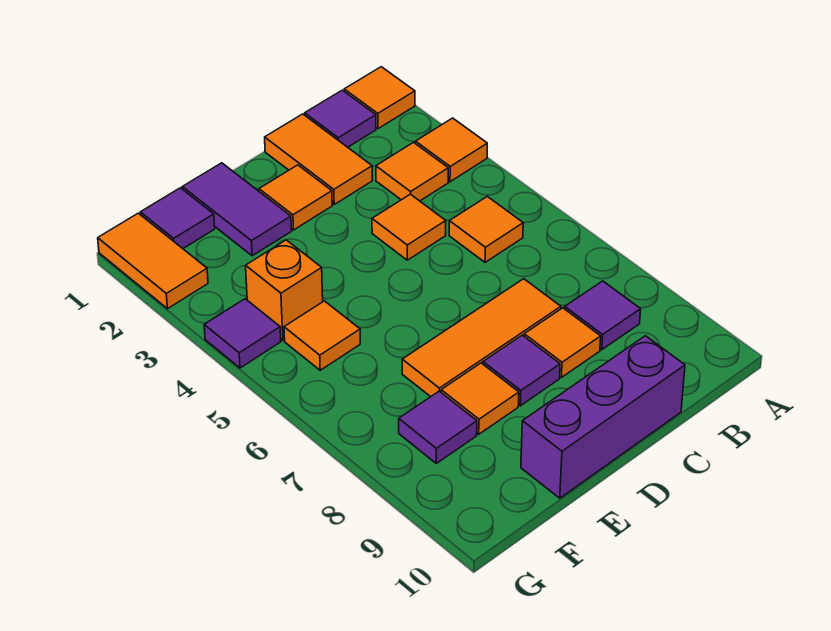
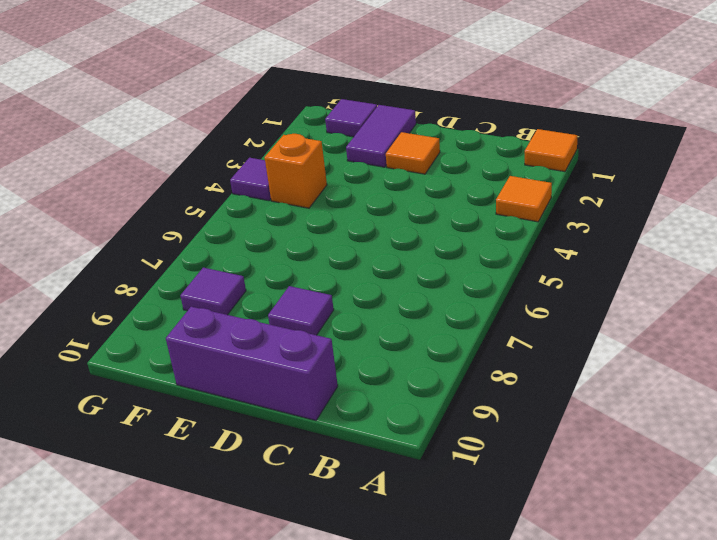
none -> purple tile B1 level 1
none -> orange tile B3 level 1
none -> orange tile B5 level 1

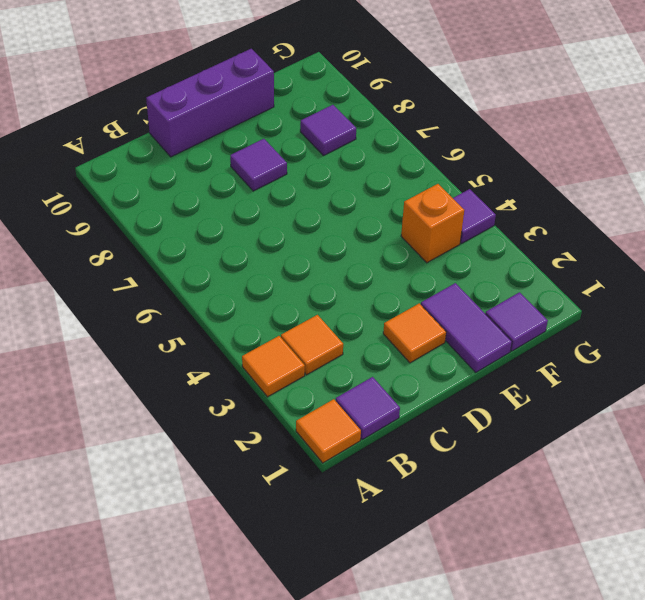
none -> orange tile B5 level 1
none -> purple tile B8 level 1
none -> orange tile C1:C2 level 1

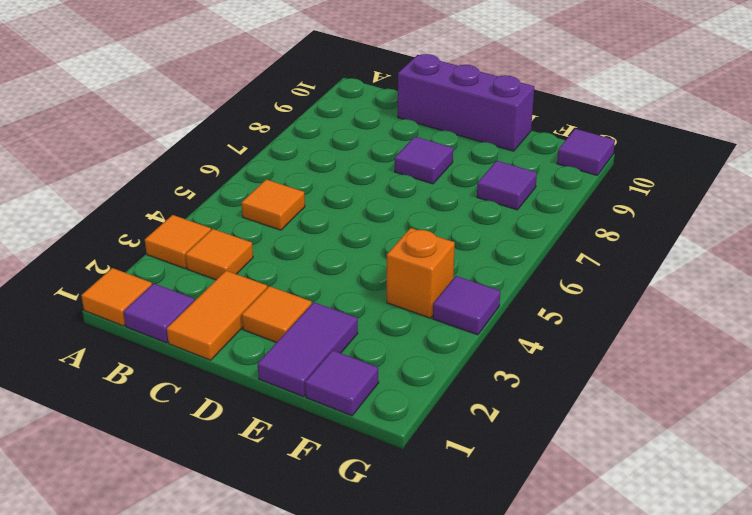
purple tile G10 level 1 -> purple tile B8 level 1
none -> orange tile C4 level 1
none -> orange tile C7:E7 level 1
none -> orange tile C8 level 1

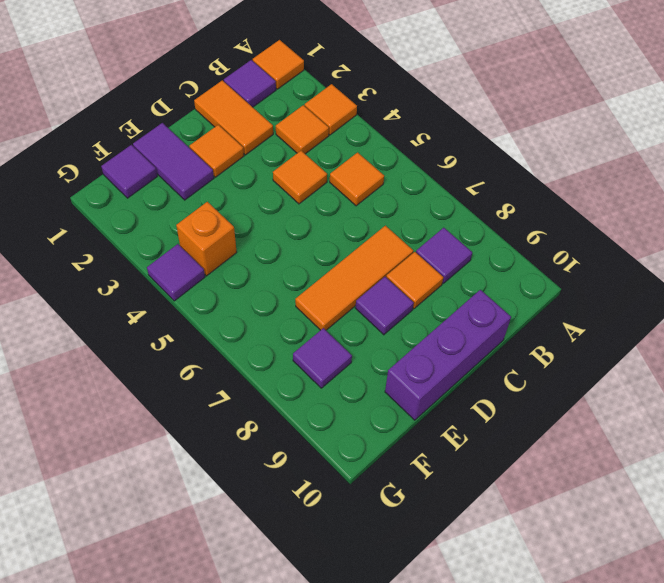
none -> orange tile E8 level 1
none -> orange tile F5 level 1
none -> orange tile G1:G2 level 1

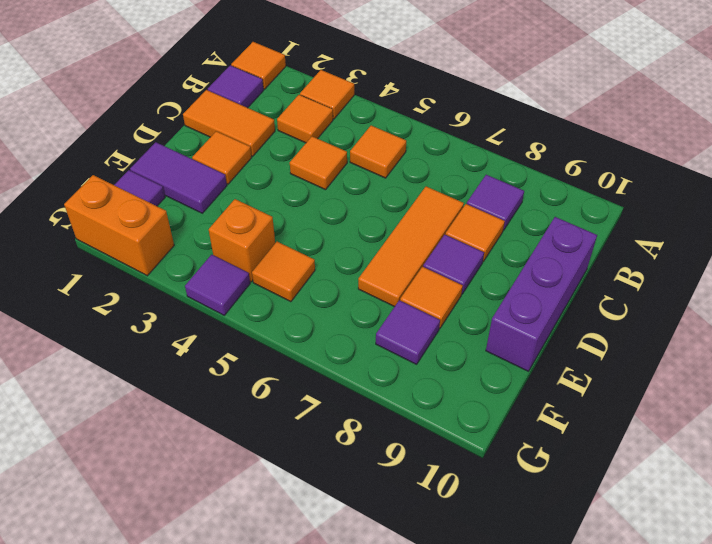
orange brick G1:G2 level 1 -> orange tile G1:G2 level 1

